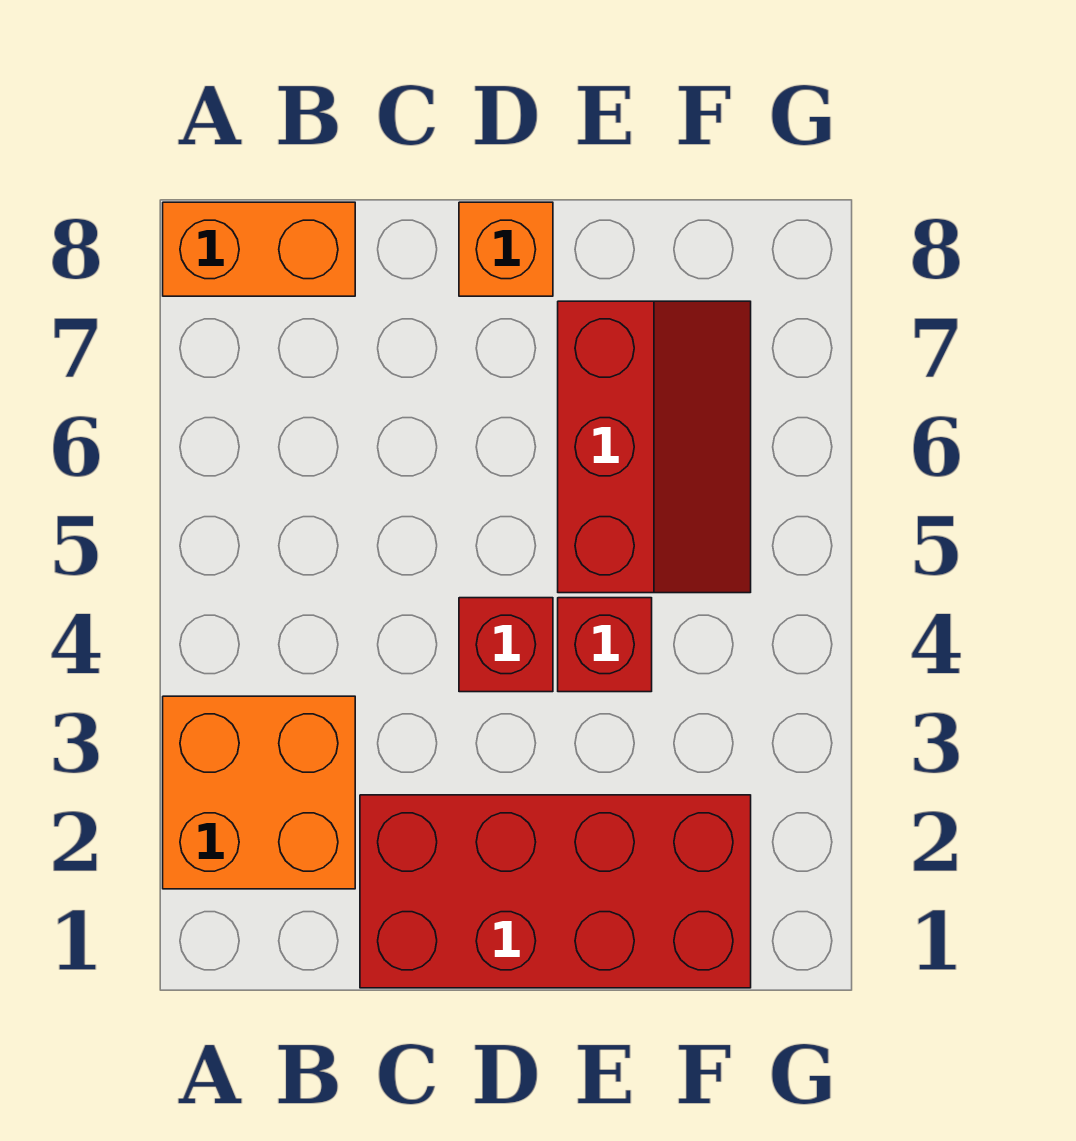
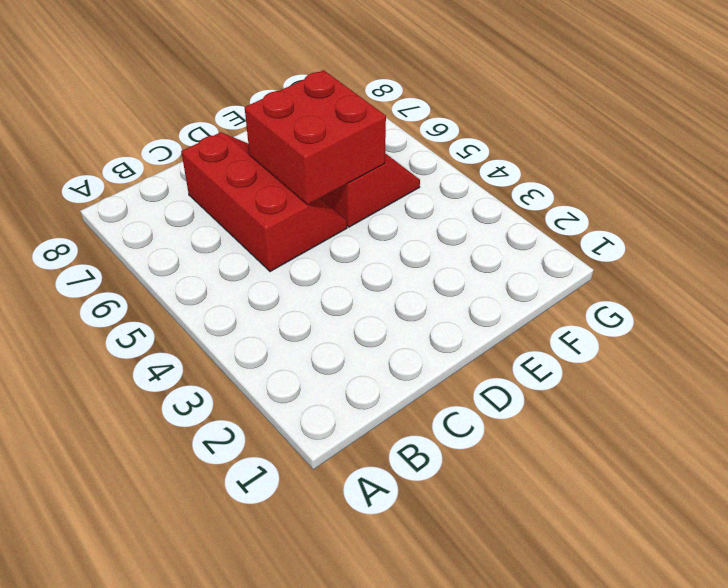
red slope C5:D7 level 1 top C -> none
red brick D5:E6 level 2 -> none
none -> orange brick A2:B3 level 1
none -> orange brick A8:B8 level 1

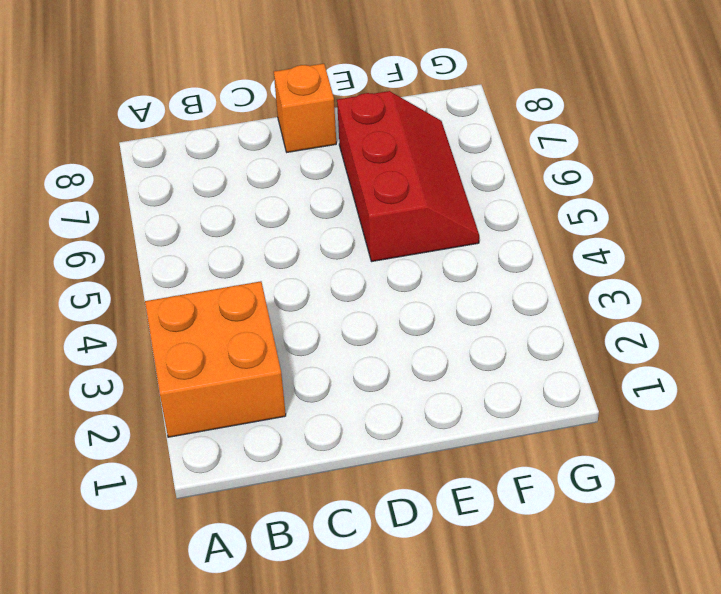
none -> orange brick A8:B8 level 1
none -> red brick C1:F2 level 1

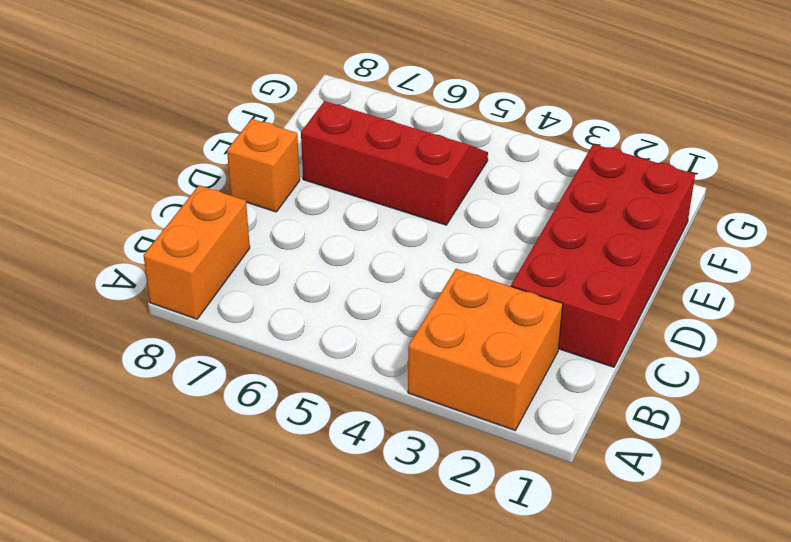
none -> red brick D4 level 1
none -> red brick E4 level 1

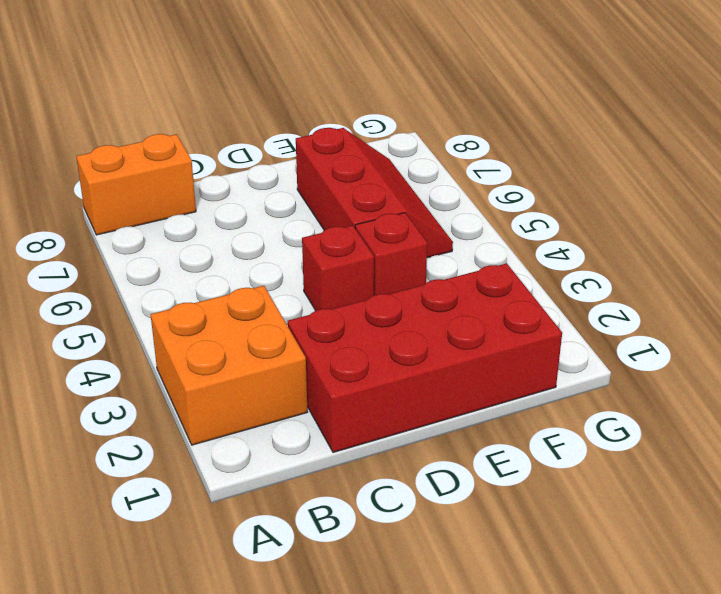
none -> orange brick D8 level 1

